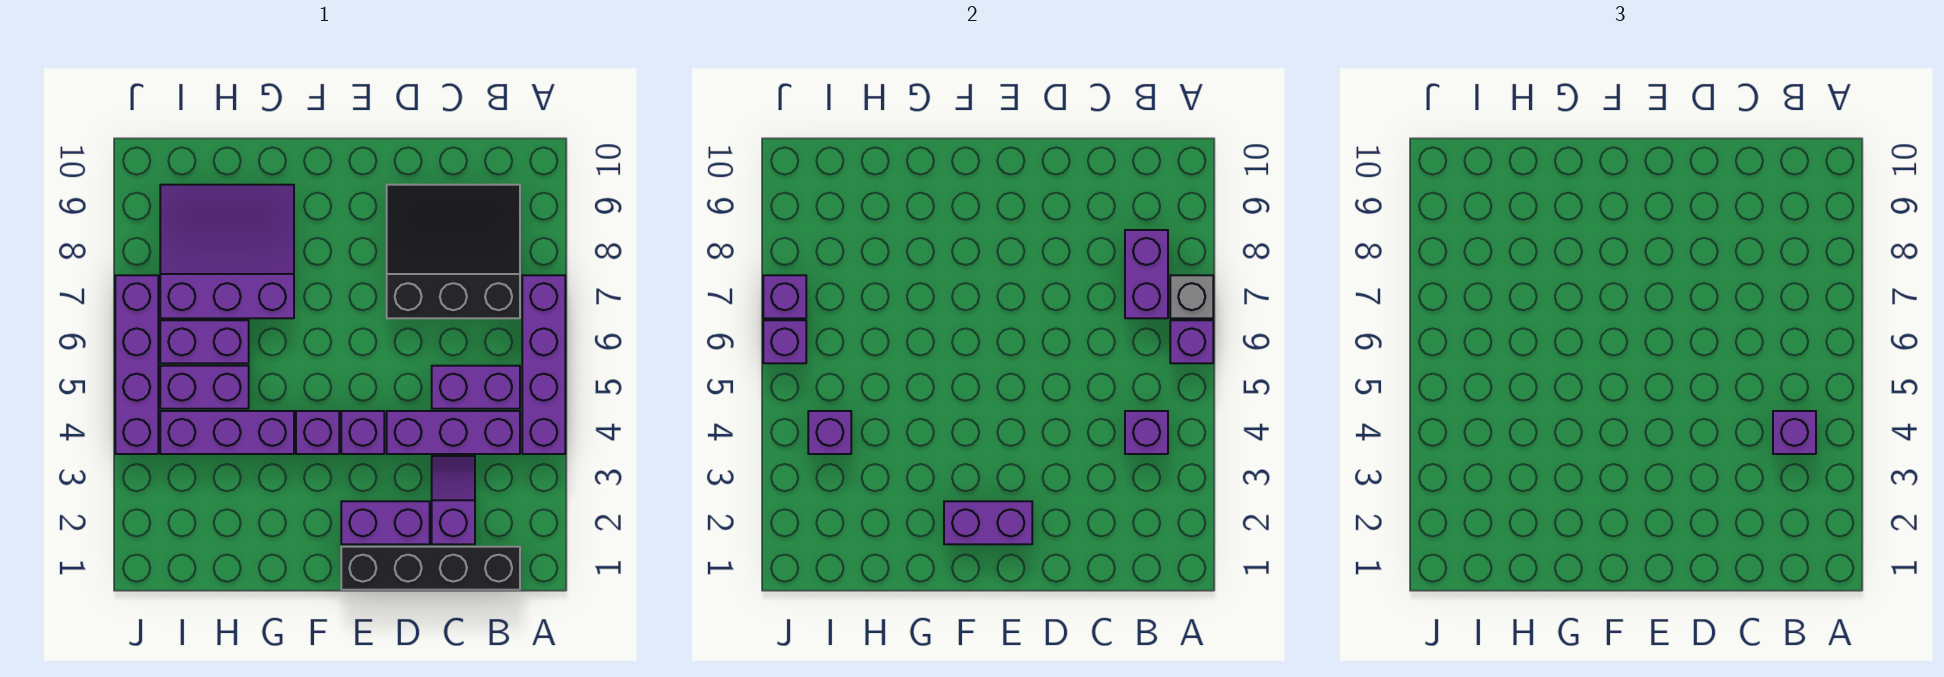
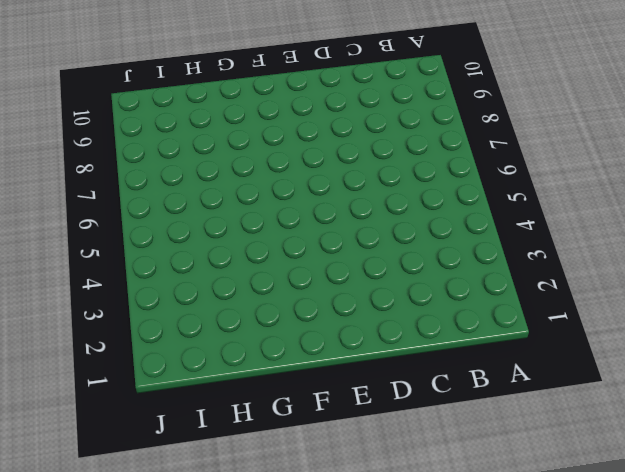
none -> purple brick A4:A7 level 1
none -> black brick B1:E1 level 1
none -> purple brick B4:D4 level 1

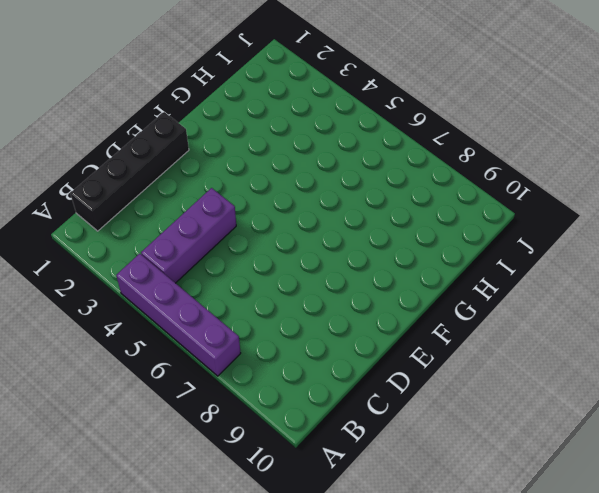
none -> purple brick B5:C5 level 1
none -> black slope B7:D9 level 1 top 7
none -> purple slope C2:C3 level 1 top 2

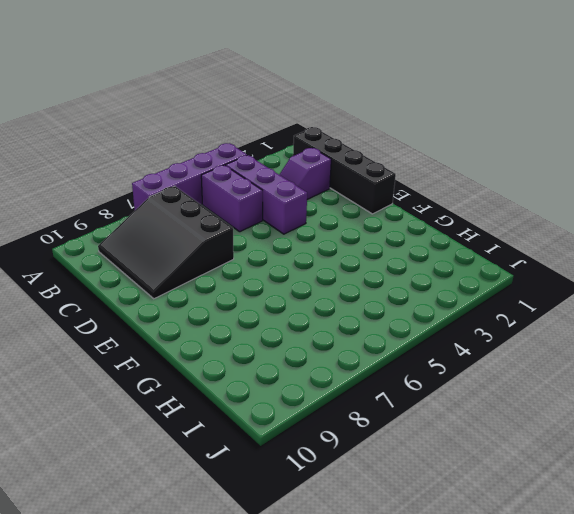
none -> purple brick D2:E2 level 1
none -> purple brick E4 level 1
none -> purple brick F4 level 1

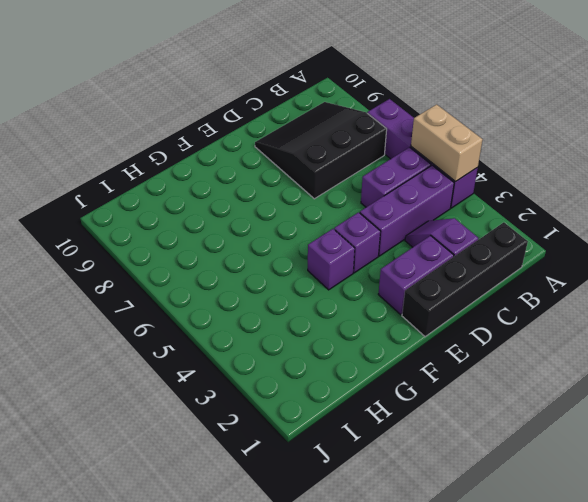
tan brick A4:A5 level 2 -> none
none -> purple brick G4:I4 level 1
none -> purple slope G7:I9 level 1 top 7
none -> purple brick H5:I5 level 1

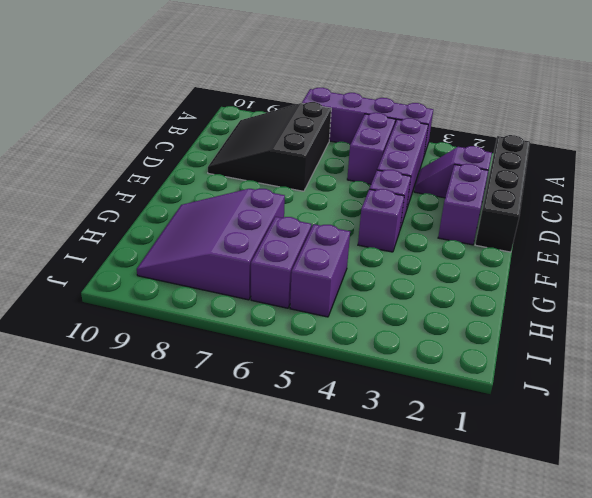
none -> purple brick G4:I4 level 1
none -> purple brick J4:J7 level 1
none -> purple brick A6 level 2

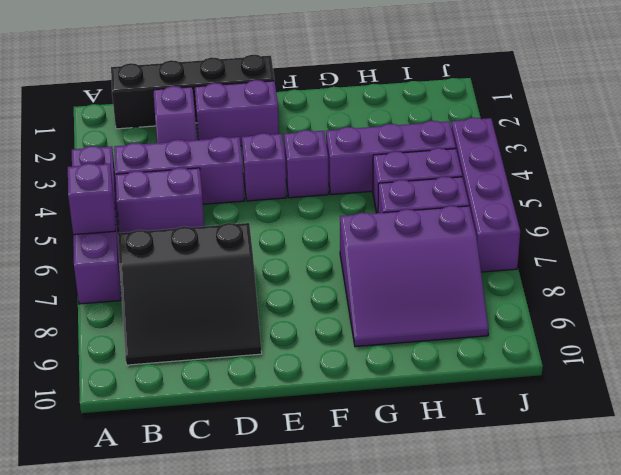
none -> grey brick A7 level 2
none -> purple brick B4 level 2
none -> purple brick B7:B8 level 2

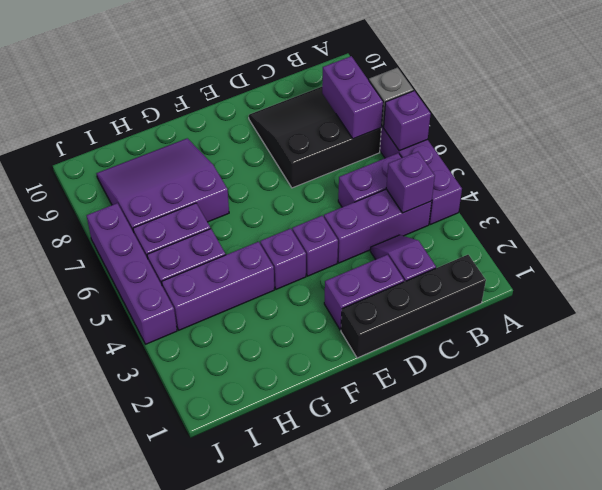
none -> purple brick E2:F2 level 2
none -> purple brick I4 level 2
none -> purple brick J6 level 2

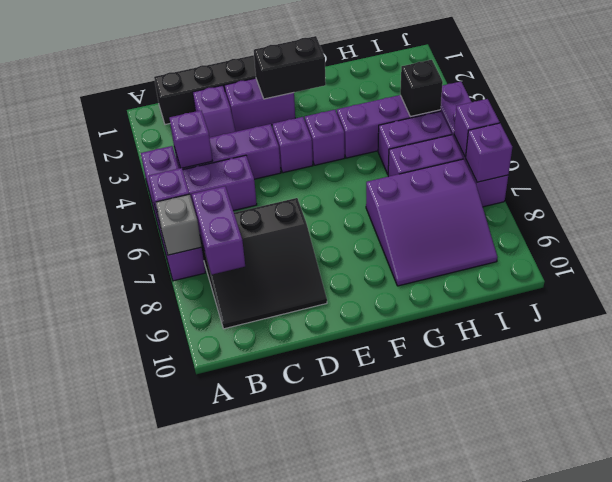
black brick E2:F2 level 2 -> purple brick E2:F2 level 2
black brick I4 level 2 -> purple brick I4 level 2
none -> purple brick B4 level 3

